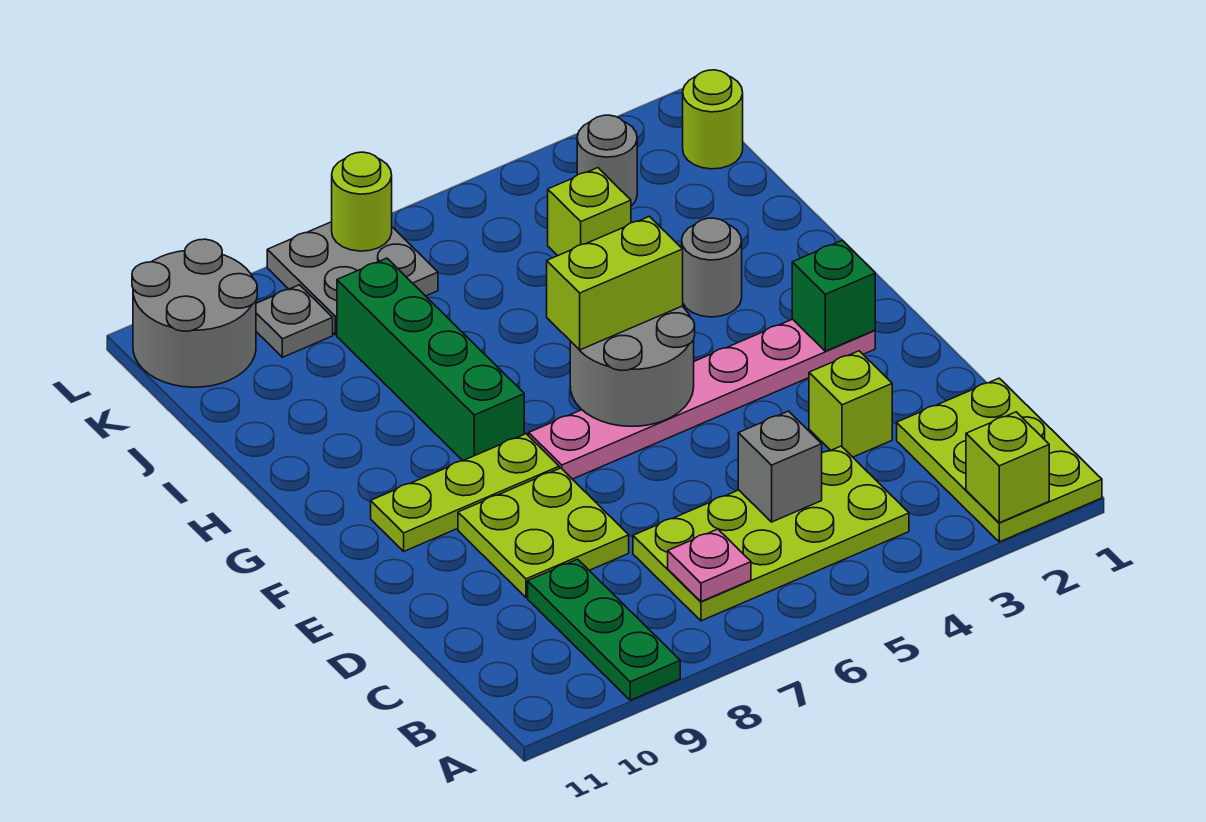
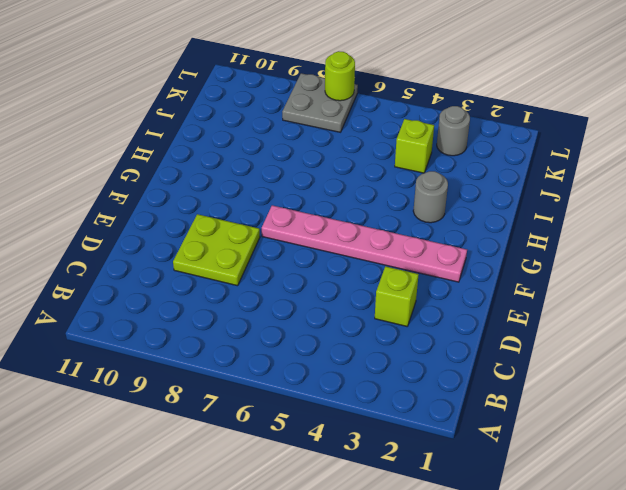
none -> lime plate A1:C2 level 1
none -> green plate A9:C9 level 1
none -> lime plate B4:C7 level 1

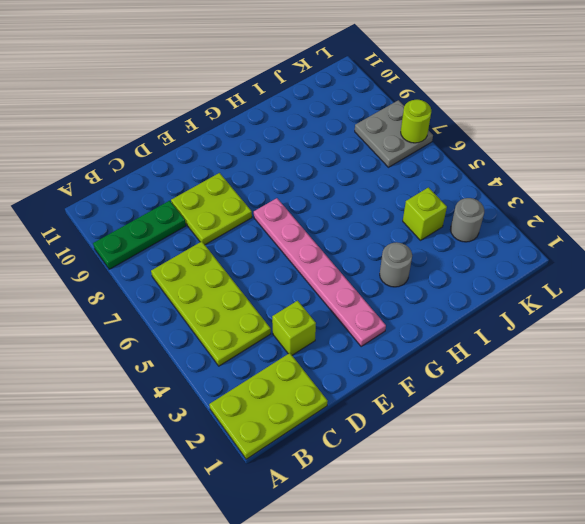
none -> lime plate F8:F10 level 1
none -> green brick G8:J8 level 1
none -> lime round brick K1 level 1

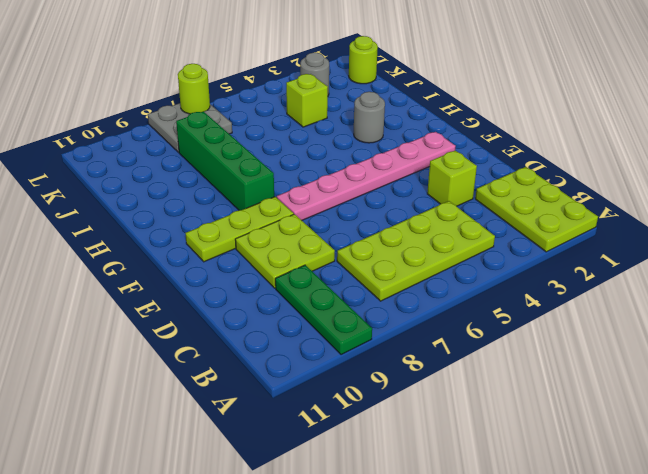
none -> grey plate K9 level 1
none -> grey round brick K10:L11 level 1
none -> lime brick A2 level 2

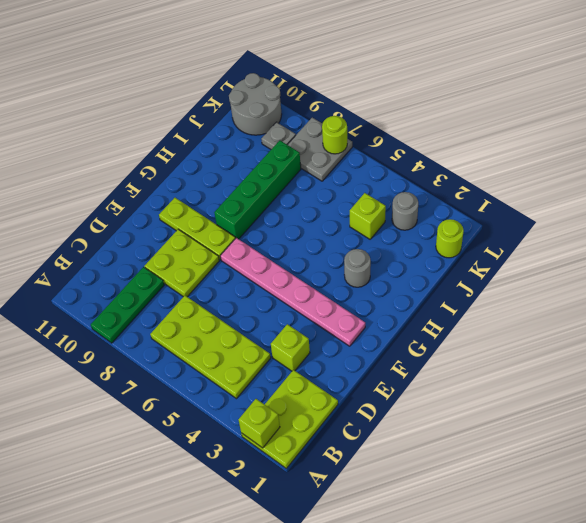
none -> pink plate B7 level 2
none -> grey brick C5 level 2
none -> green brick F2 level 2

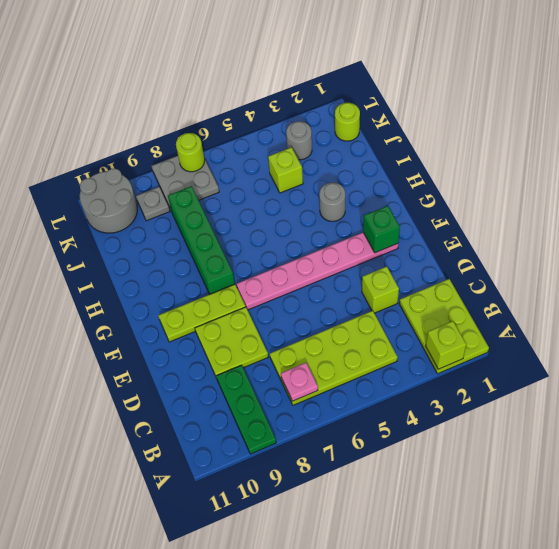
none -> grey brick C5 level 2
none -> grey round brick F5:G6 level 2
none -> lime brick G5:G6 level 3

